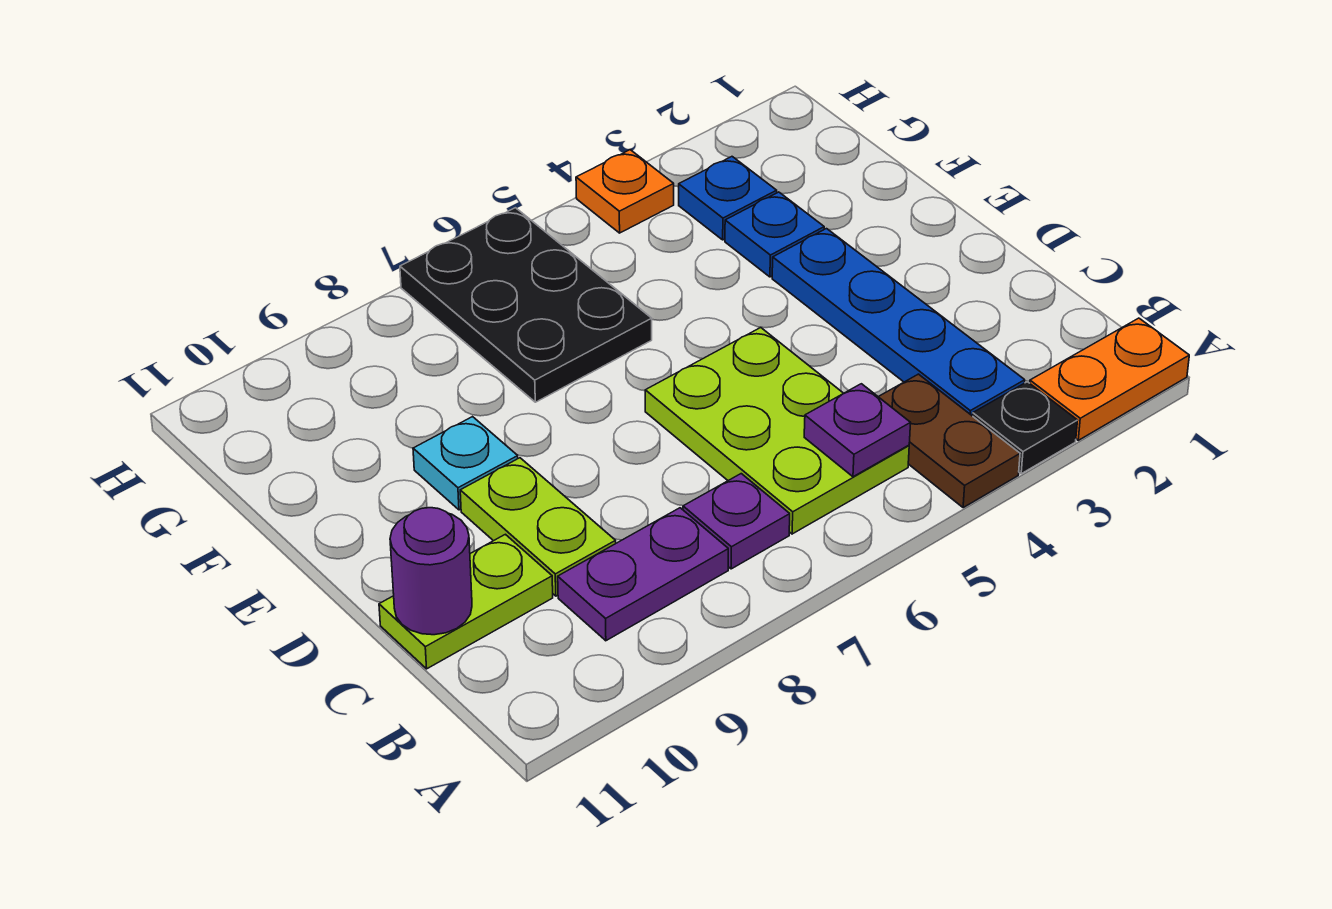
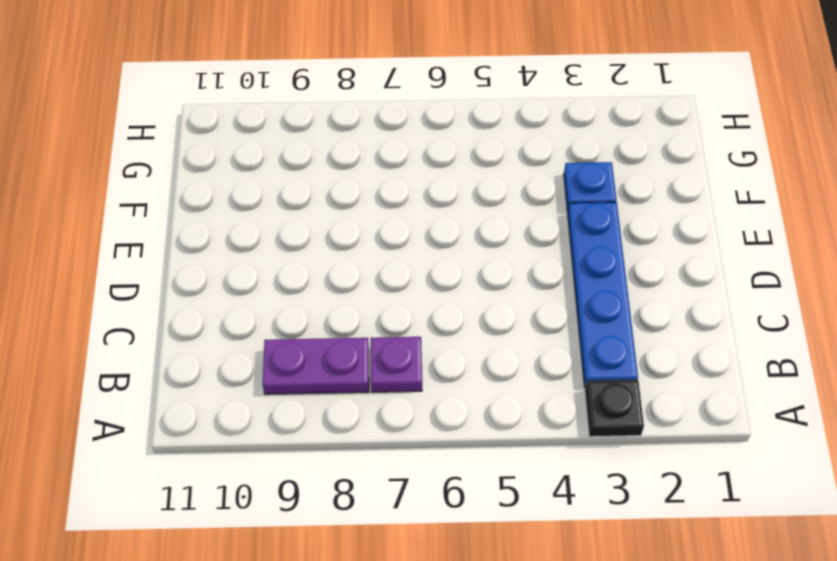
none -> orange plate A1:A2 level 1
none -> brown plate A4:B4 level 1
none -> lime plate B5:D6 level 1

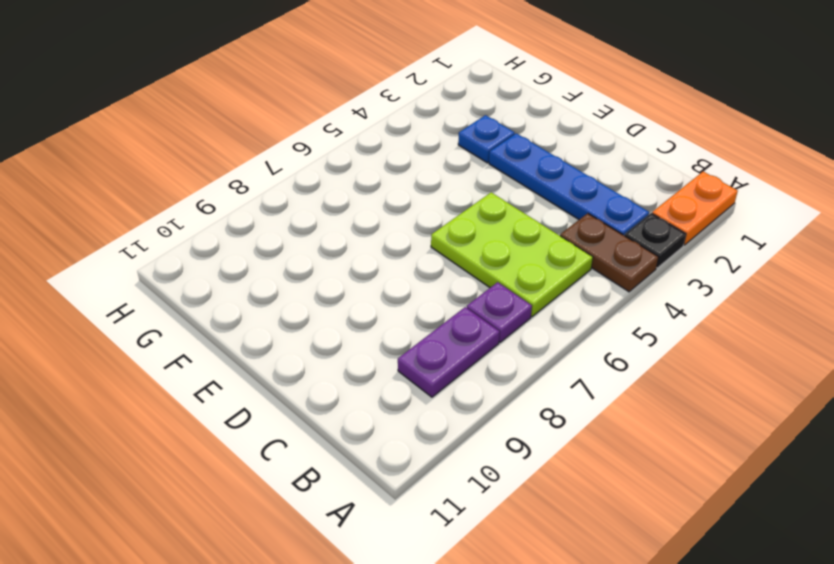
none -> lime plate C9:D9 level 1
none -> lime plate C10:C11 level 1
none -> cyan plate E9 level 1

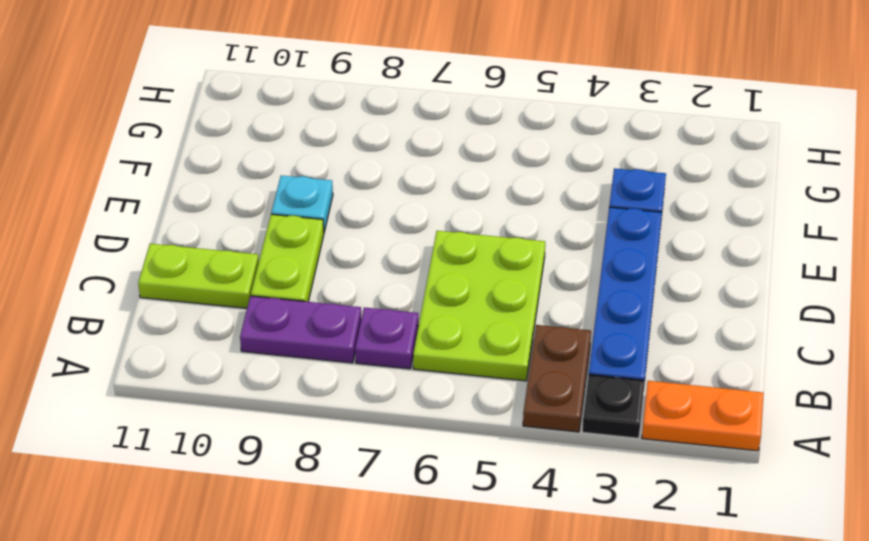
none -> black plate F6:H7 level 1
none -> blue plate G3 level 1
none -> orange plate H4 level 1

